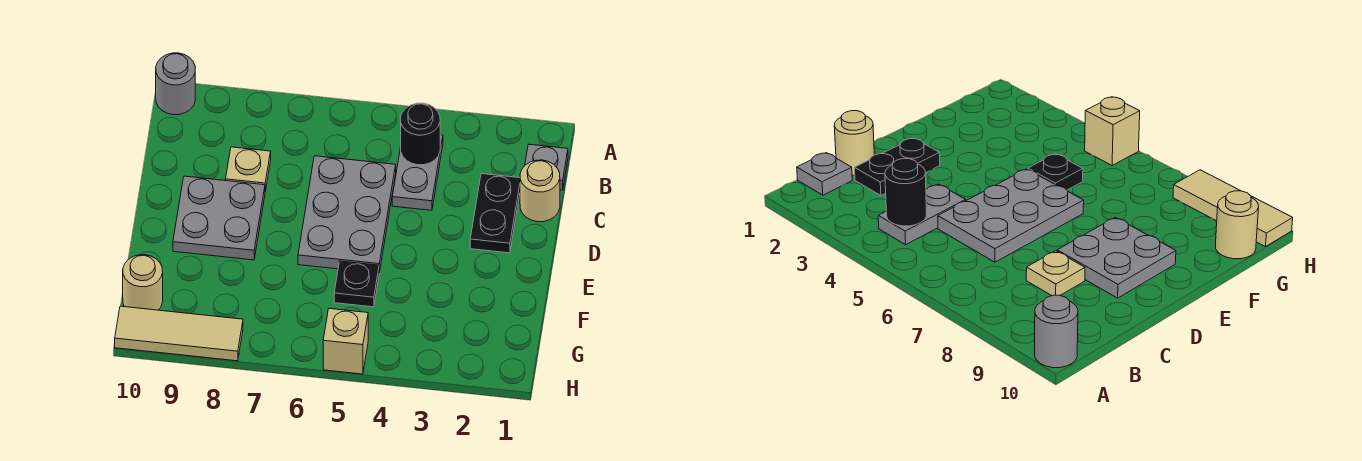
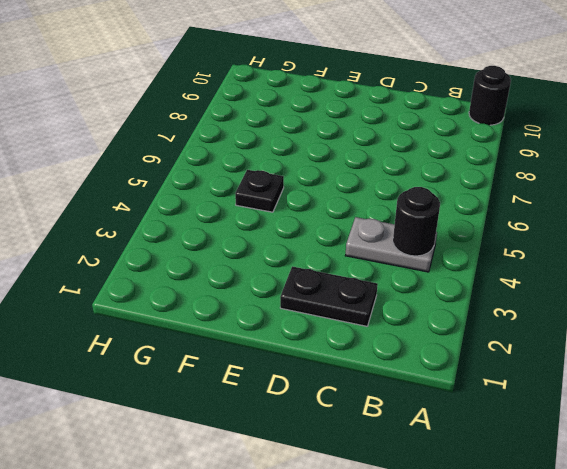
black round brick A10 level 1 -> grey round brick A10 level 1
none -> grey plate B1 level 1
none -> tan round brick C1 level 1
none -> grey plate C5:E6 level 1

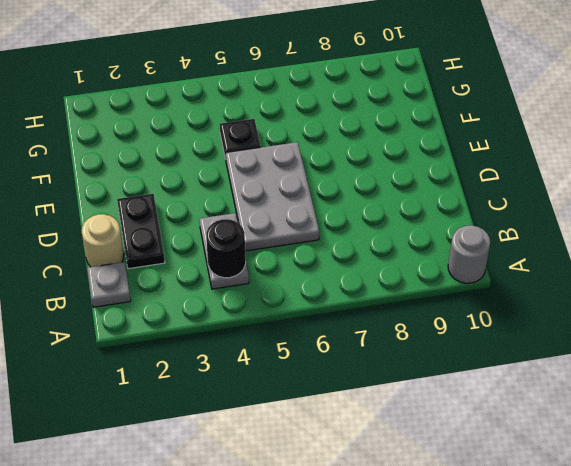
none -> tan plate C8 level 1
none -> grey plate D8:E9 level 1
none -> tan round brick G10 level 1

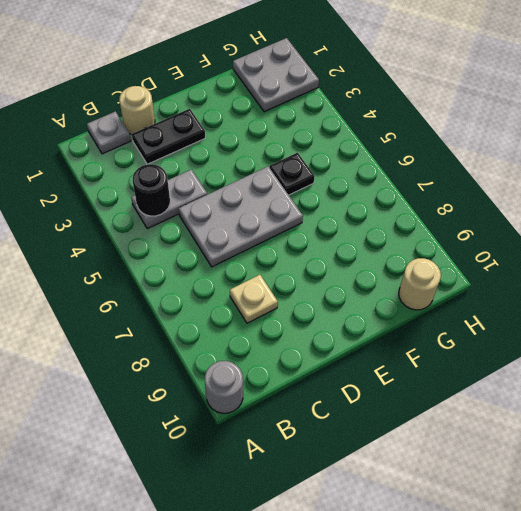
grey plate G1:H2 level 1 -> grey plate D8:E9 level 1
none -> tan brick H5 level 1
none -> tan tile H8:H10 level 1

